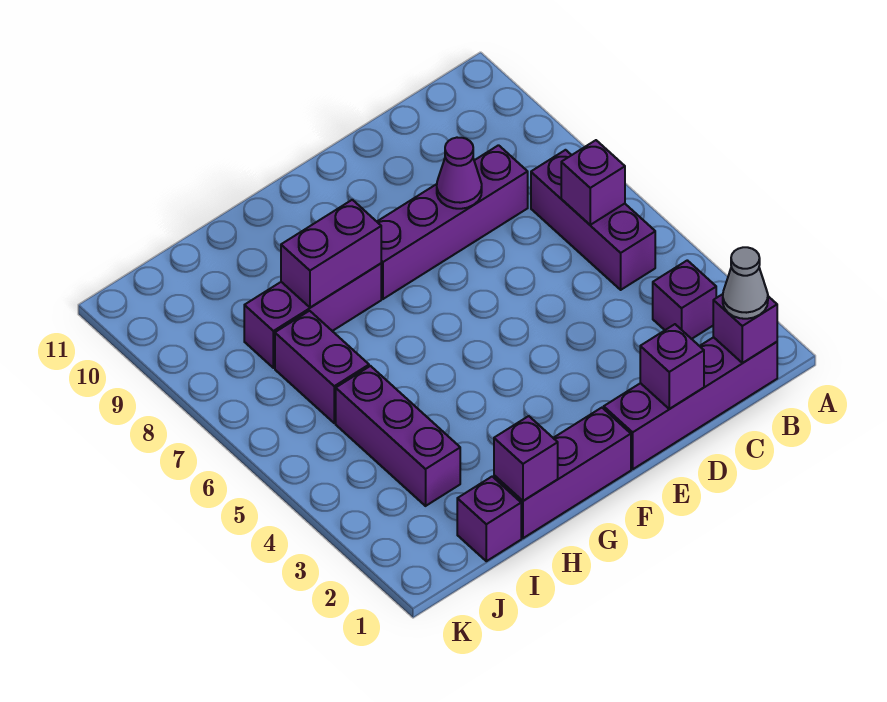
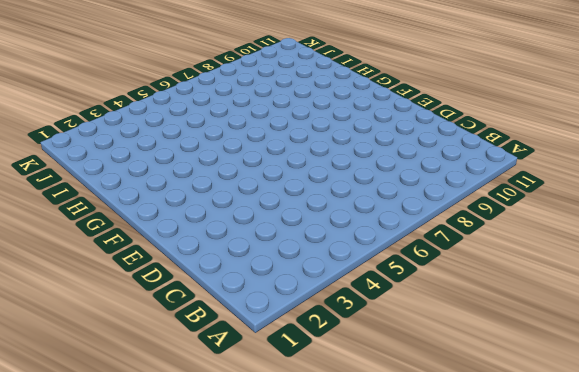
none -> purple brick B1:E1 level 1
none -> purple brick B3 level 1
none -> purple brick B5:B7 level 1

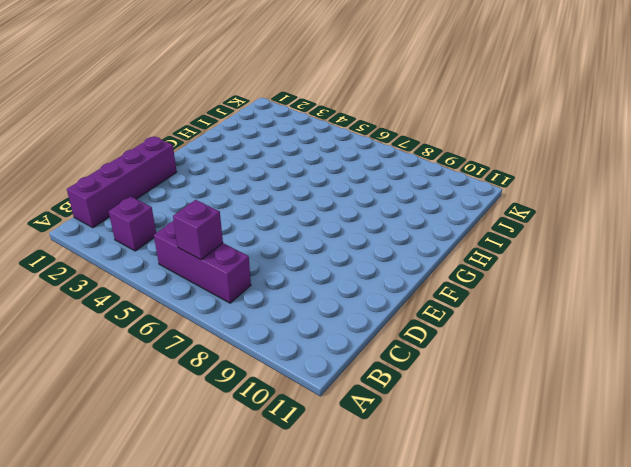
none -> purple brick C8:F8 level 1
none -> purple brick F1:H1 level 1
none -> purple brick G8:I8 level 1

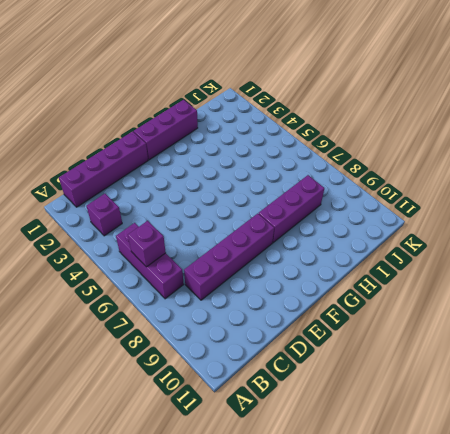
none -> purple brick I1 level 1
none -> purple brick I3:I5 level 1
none -> purple brick I6:I7 level 1

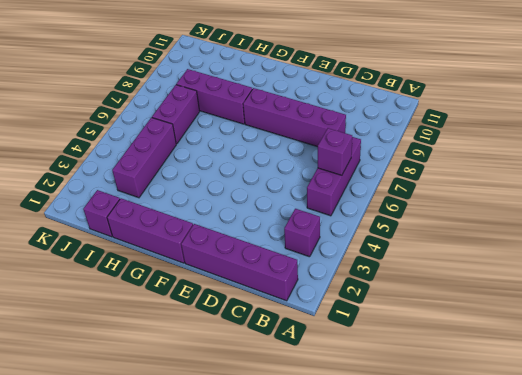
none -> purple brick B1 level 2
none -> purple brick D1 level 2
none -> purple cone D8 level 2

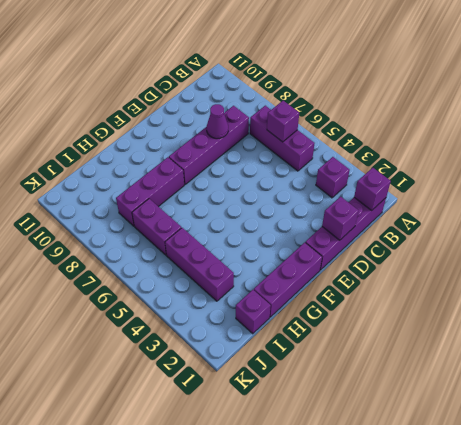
none -> purple brick G8:H8 level 2
none -> purple brick H1 level 2
none -> grey cone B1 level 3

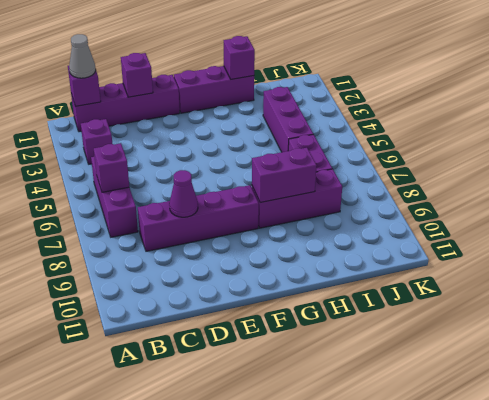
none -> purple brick I1 level 1

